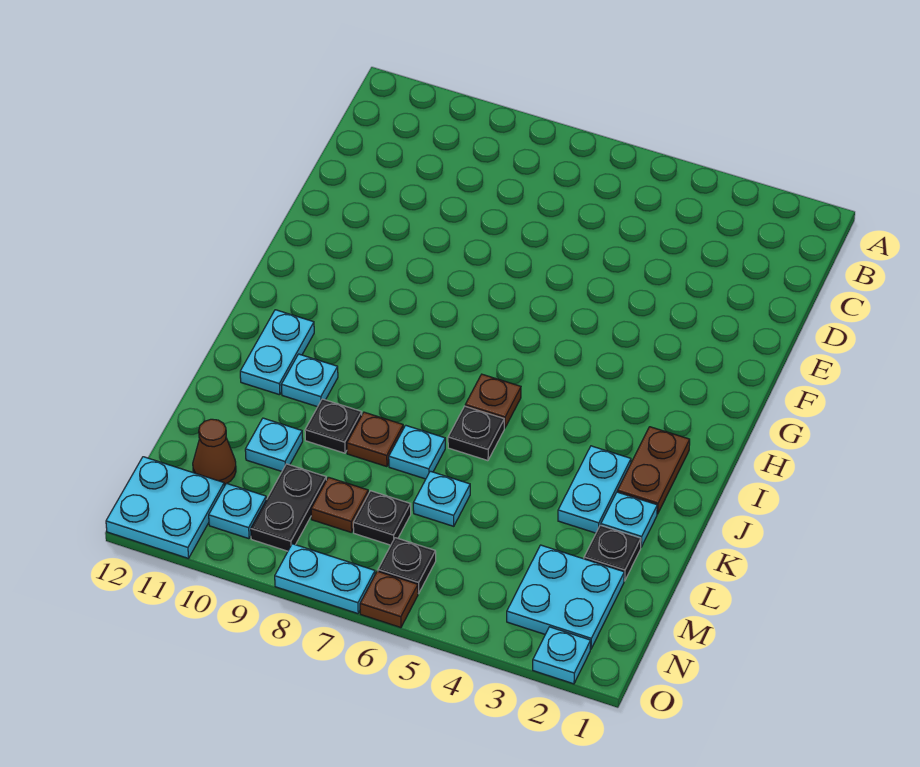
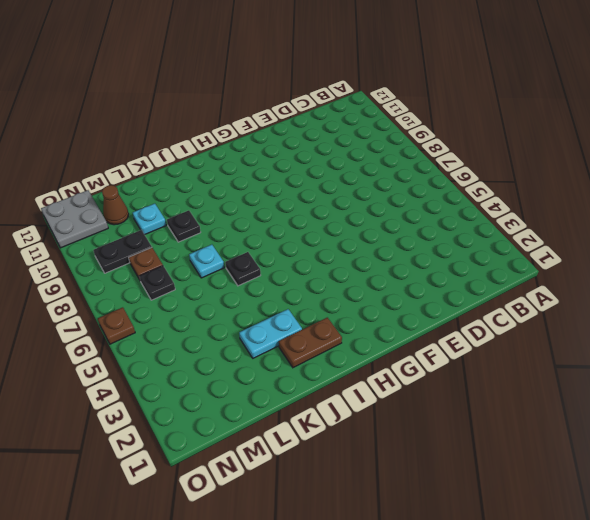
grey plate N11:O12 level 1 -> cyan plate N11:O12 level 1
none -> brown plate I6 level 1
none -> cyan plate I11:J11 level 1
none -> cyan plate J10 level 1

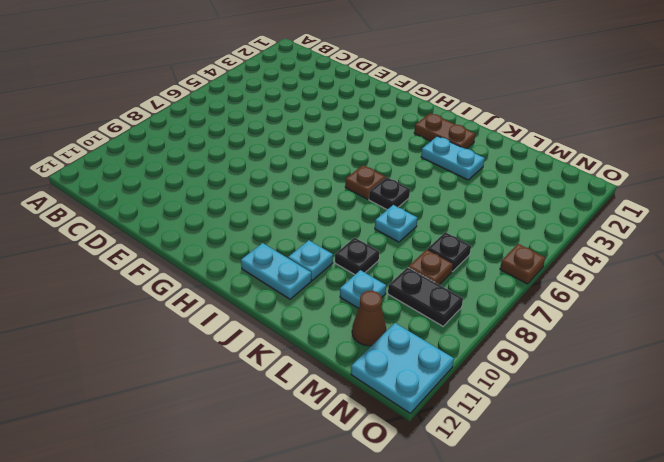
none -> cyan plate K2 level 1
none -> brown plate K8 level 1
none -> black plate L2 level 1

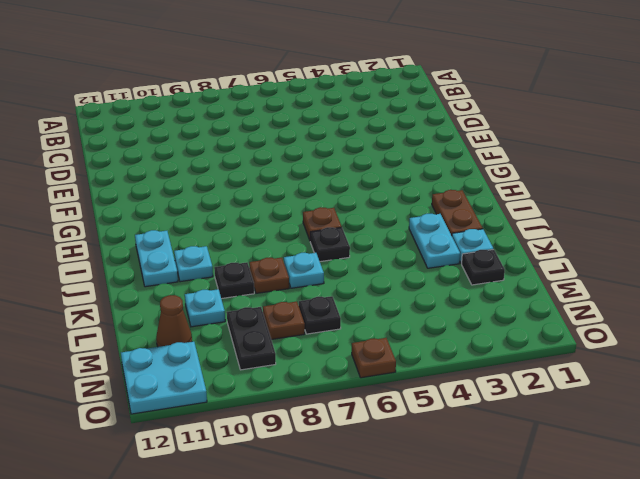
none -> cyan plate L6 level 1
none -> cyan plate M2:N3 level 1
none -> black plate N6 level 1

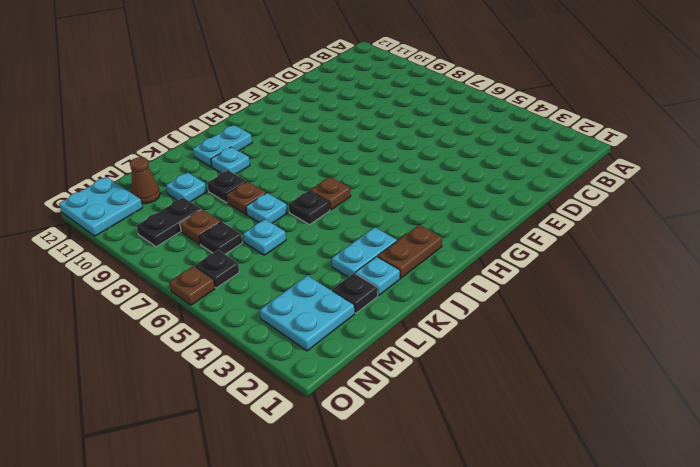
none -> cyan plate N10 level 1
none -> cyan plate O2 level 1
none -> cyan plate O7:O8 level 1

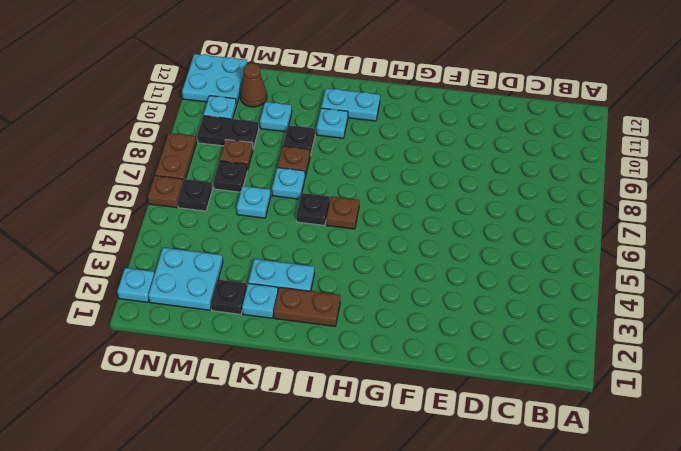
brown plate O7:O8 level 1 -> cyan plate O7:O8 level 1

